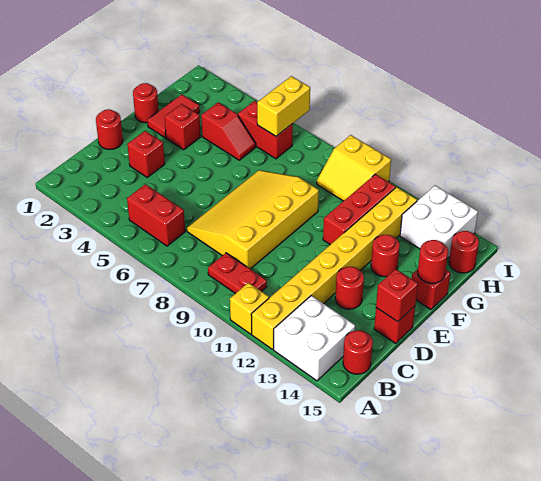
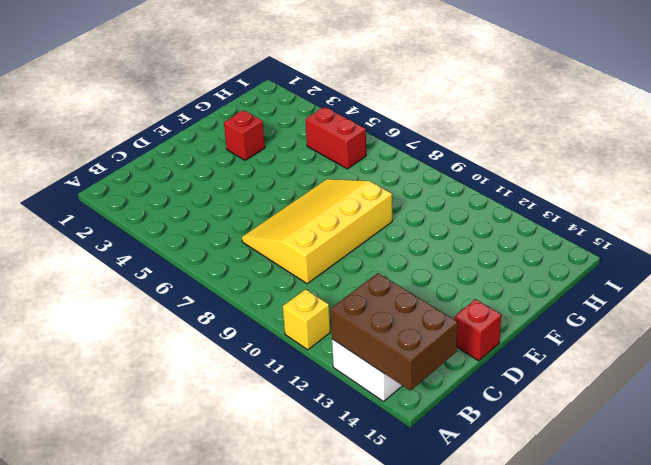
brown brick A13:B15 level 2 -> none
none -> yellow brick A12:H12 level 1
none -> red brick B5:B6 level 1
none -> red plate B9:B10 level 1

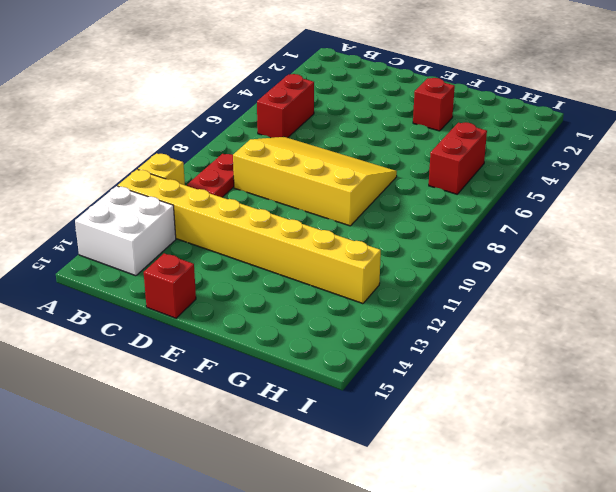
none -> red round brick B15 level 1
none -> red round brick D1 level 1
none -> red brick D3 level 1

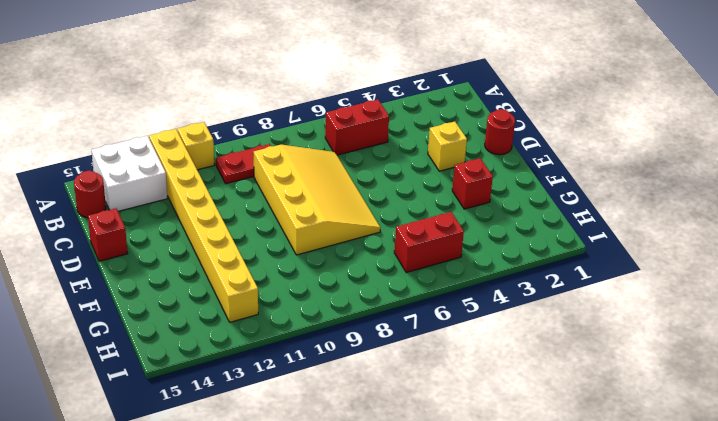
yellow brick D3 level 1 -> red brick D3 level 1
none -> red round brick D13 level 1
none -> red round brick F1 level 1
none -> red tile F2:G2 level 1

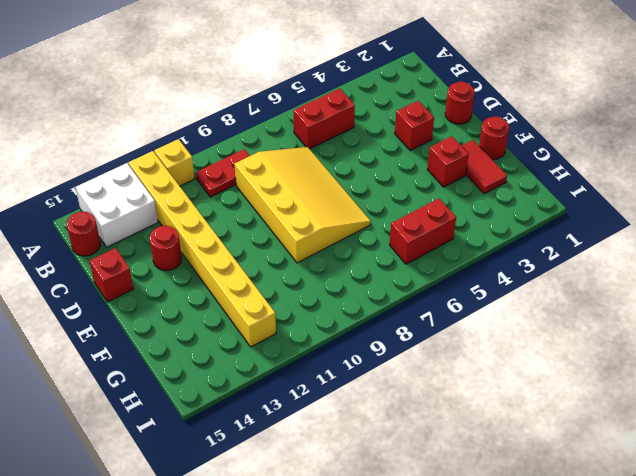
none -> red brick F11:H11 level 1
none -> red round brick F13 level 1
none -> red brick F15 level 1

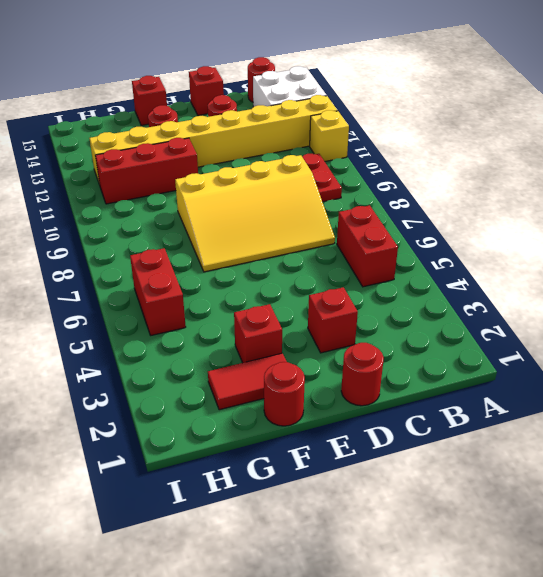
none -> red slope G4:G5 level 1 top 4
none -> yellow slope H9:I10 level 1 top I
none -> white brick H13:I14 level 1

